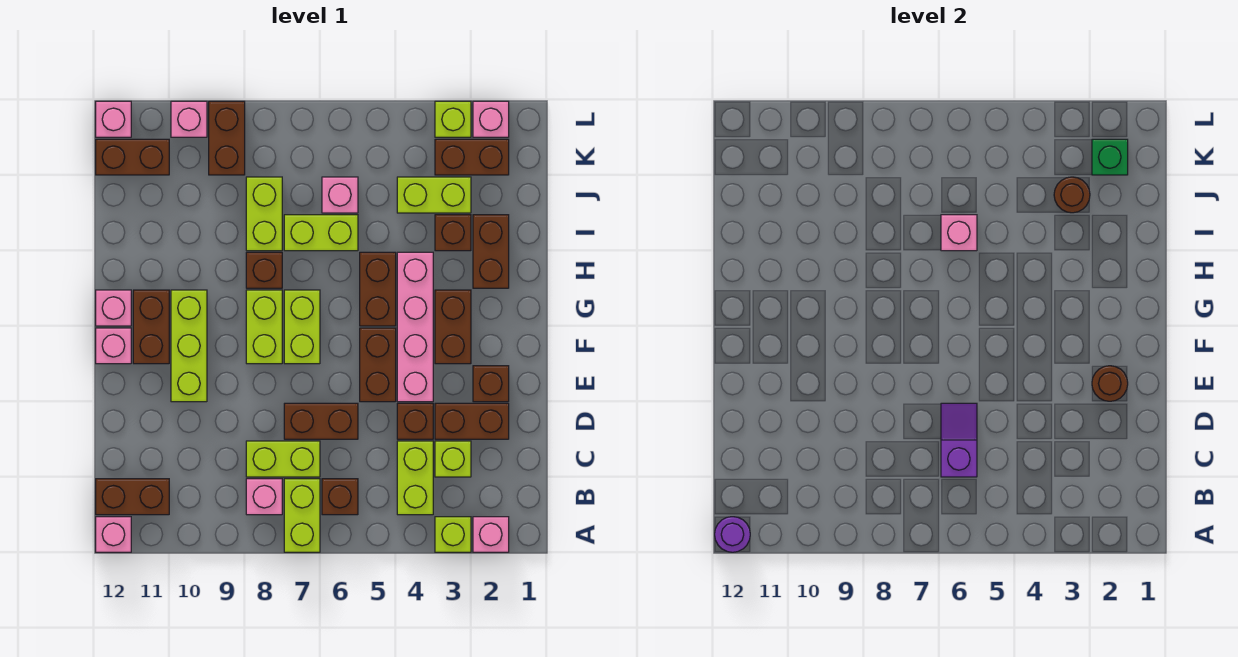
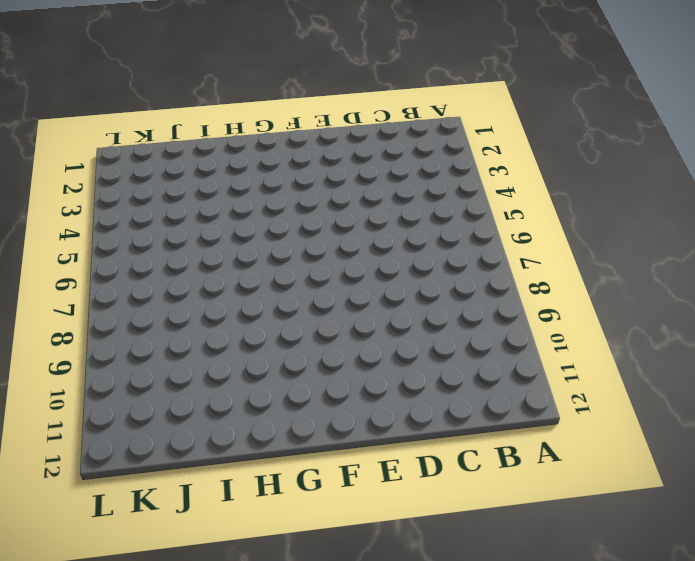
none -> pink brick A2 level 1
none -> lime brick A3 level 1
none -> lime brick A7:B7 level 1
none -> pink brick A12 level 1

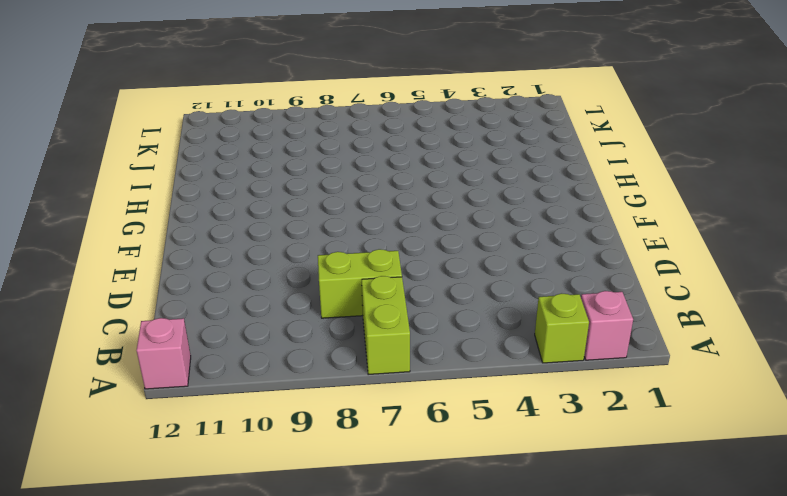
none -> lime brick B4:C4 level 1
none -> brown brick B6 level 1
none -> pink brick B8 level 1
none -> brown brick B11:B12 level 1

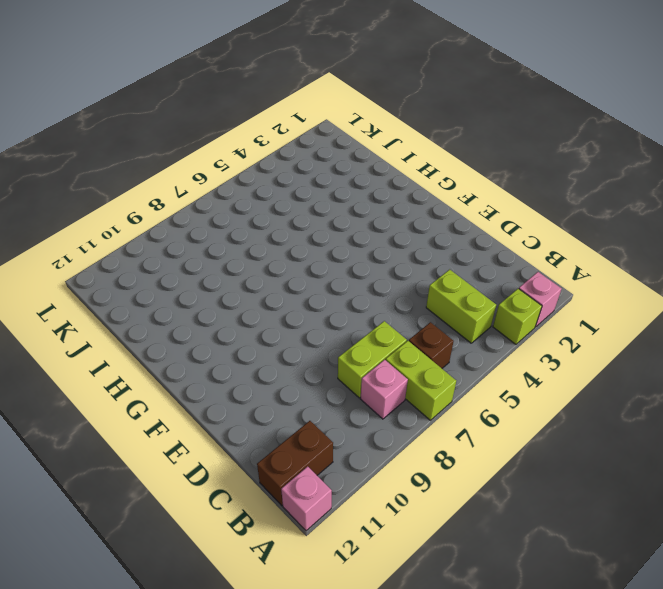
none -> lime brick C3 level 1
none -> brown brick D2:D3 level 1
none -> brown brick D4 level 1
none -> brown brick D6:D7 level 1

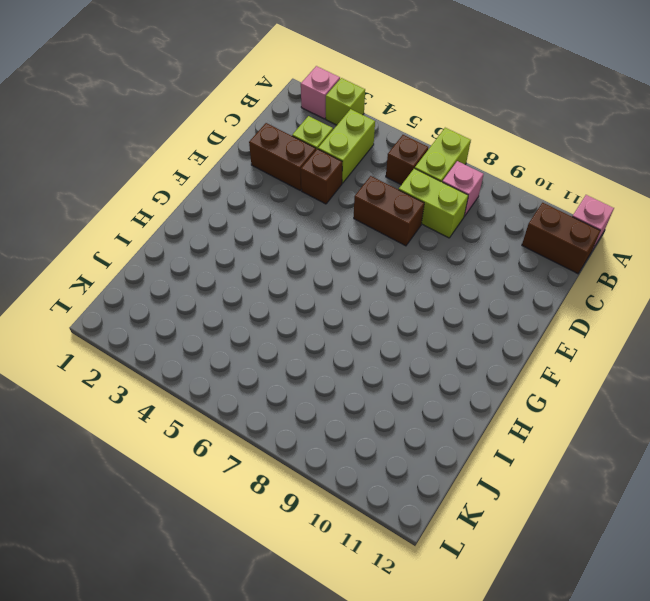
none -> brown brick E2 level 1
none -> pink brick E4:H4 level 1
none -> brown brick E5:F5 level 1
none -> lime brick E10:G10 level 1

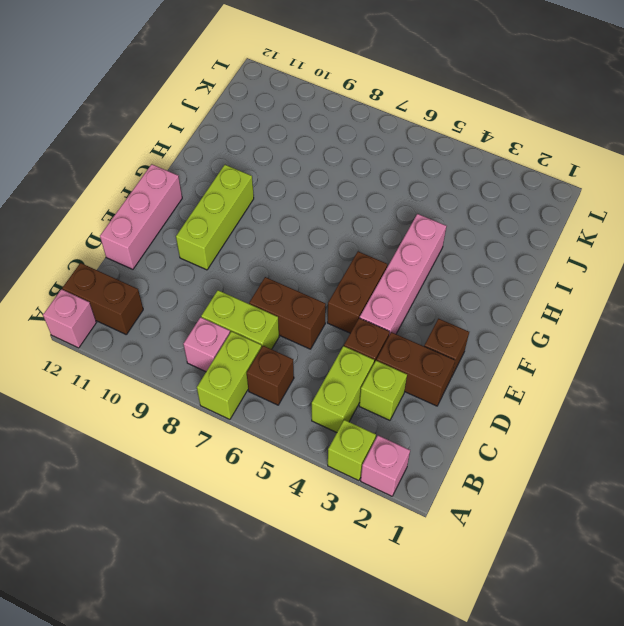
pink brick D12:F12 level 1 -> pink brick F12 level 1
none -> brown brick F3:G3 level 1
none -> lime brick F7:G7 level 1
none -> lime brick F8:G8 level 1
none -> brown brick F11:G11 level 1

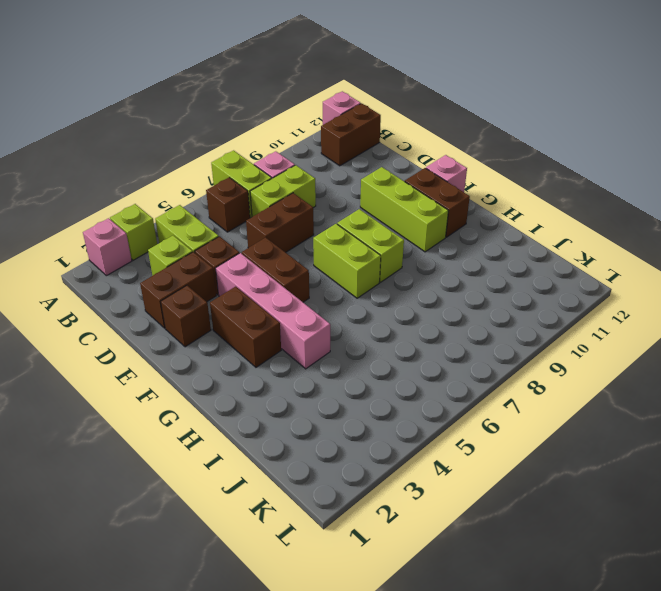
none -> brown brick G5:H5 level 1
none -> pink brick G12 level 1
none -> brown brick H2:I2 level 1
none -> brown brick H8 level 1

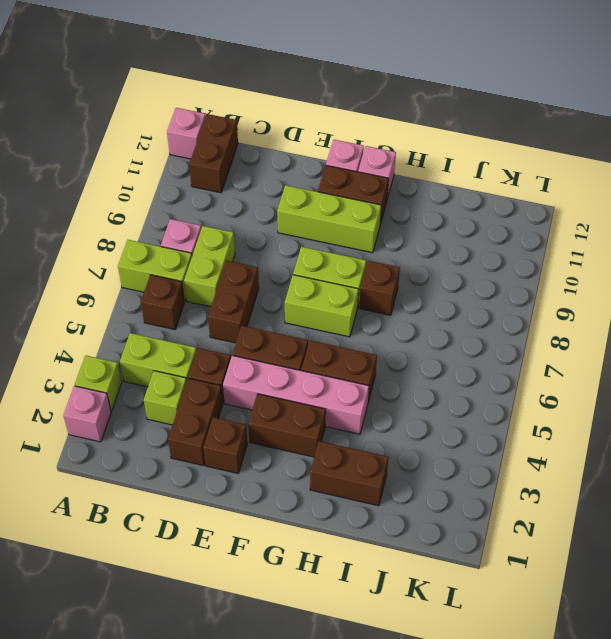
none -> brown brick I3 level 1
none -> lime brick I6:I7 level 1
none -> lime brick I8:J8 level 1
none -> lime brick J3:J4 level 1

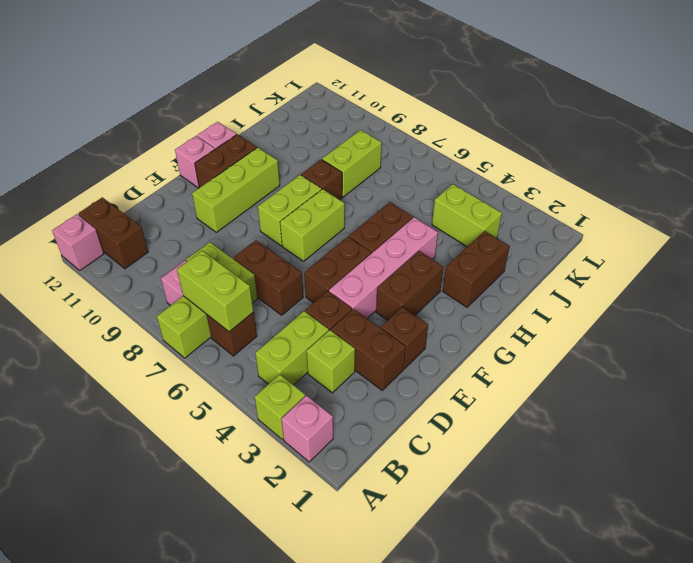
lime brick B6:B7 level 2 -> lime brick I6:I7 level 1
none -> brown brick I3 level 1
none -> pink brick J6 level 1
none -> brown brick K2:K3 level 1
none -> brown brick K9:L9 level 1

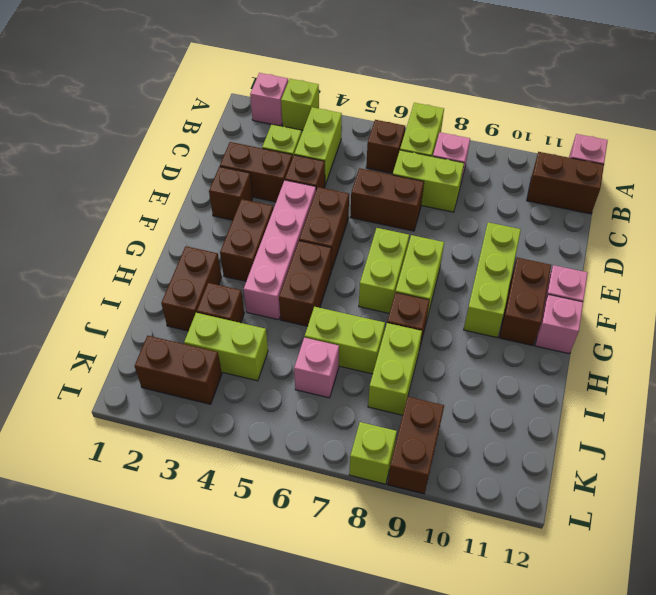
lime brick L8 level 1 -> lime brick L3 level 1
none -> brown brick K11:K12 level 1
none -> pink brick L2 level 1
none -> pink brick L10 level 1
none -> pink brick L12 level 1

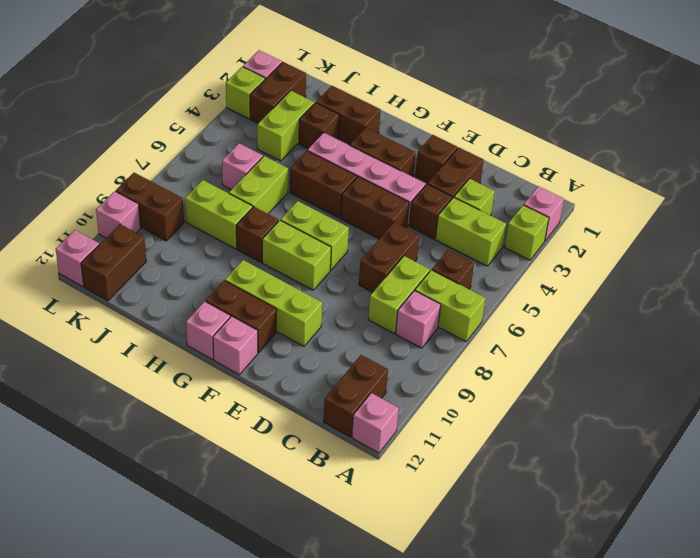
none -> purple round brick A12 level 2
none -> purple slope C6:D6 level 2 top C
none -> brown round brick E2 level 2
none -> pink brick I6 level 2

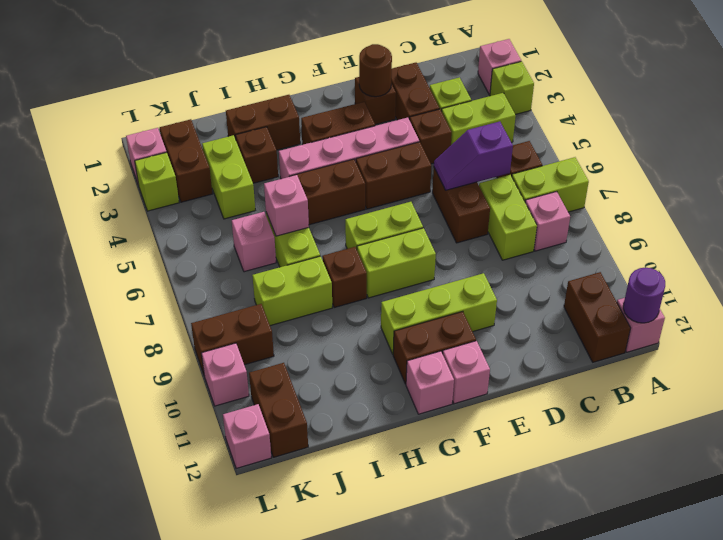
none -> brown round brick J3 level 2
none -> green brick K2 level 2

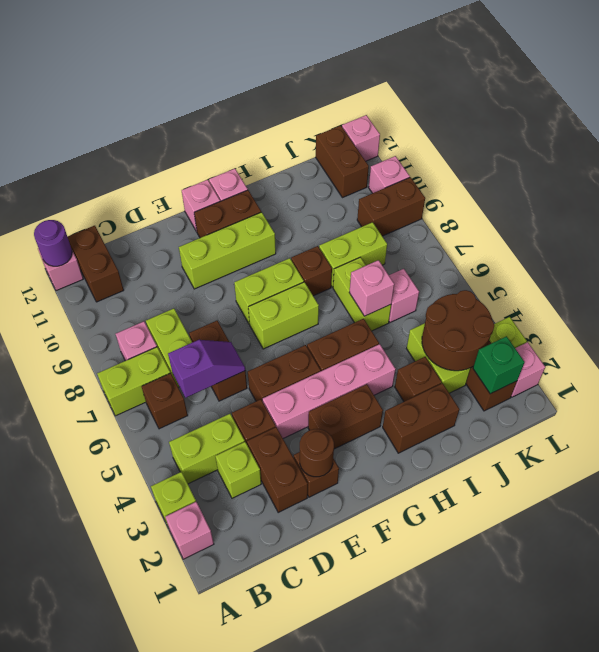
brown round brick J3:K4 level 2 -> brown round brick J3 level 2

